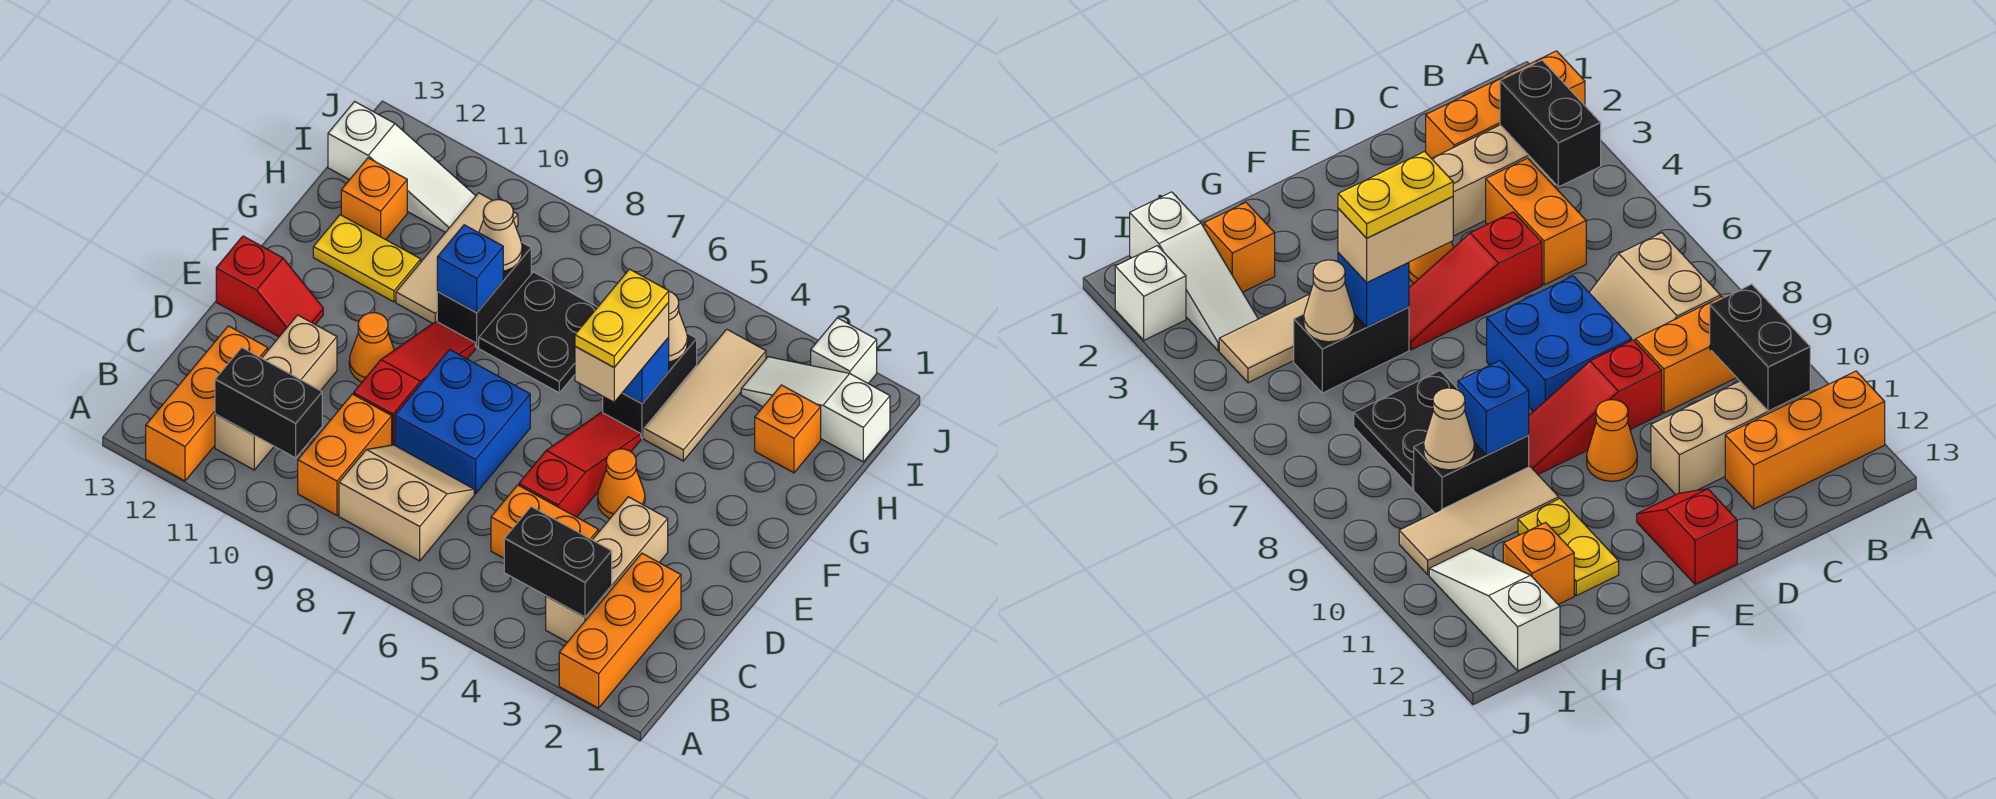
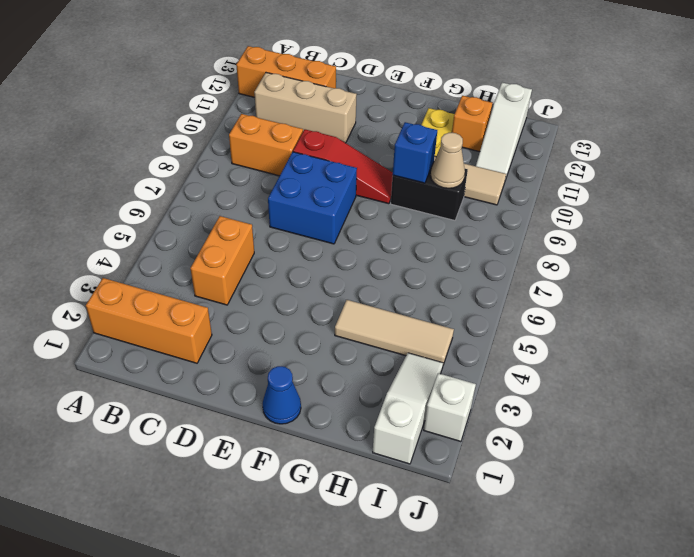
blue cone F1 level 1 -> none
none -> tan brick B3:D3 level 1
none -> tan slope B7:C8 level 1 top B
none -> red slope D5:F5 level 1 top D
none -> orange cone E4 level 1

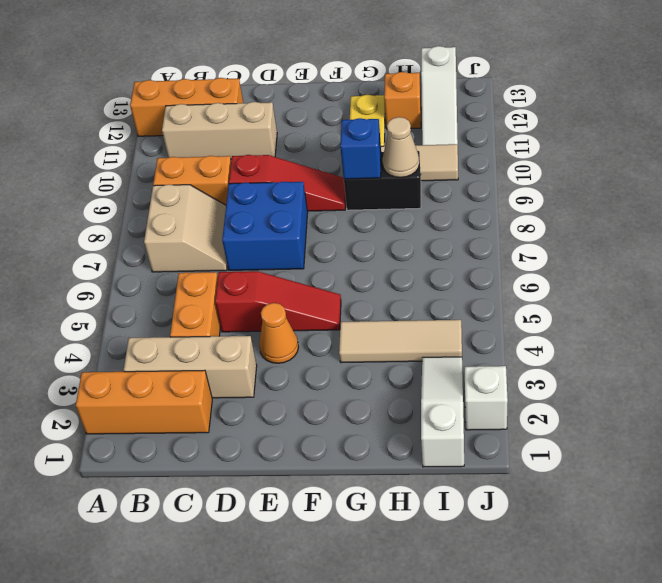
none -> orange cone E10 level 1
none -> red slope E12:E13 level 1 top 13
none -> black brick G5:H5 level 1
none -> black plate G7:H8 level 1

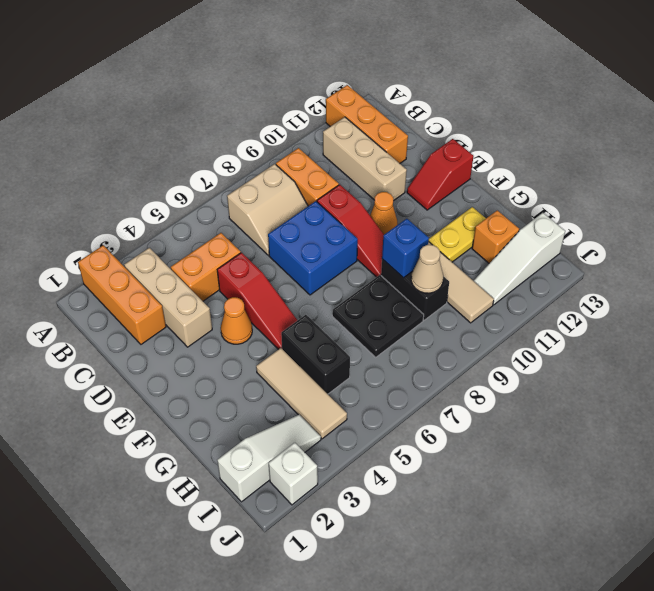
none -> orange brick H2 level 1
none -> black brick B3:B4 level 2
none -> black brick B10:B11 level 2
none -> blue brick G5 level 2

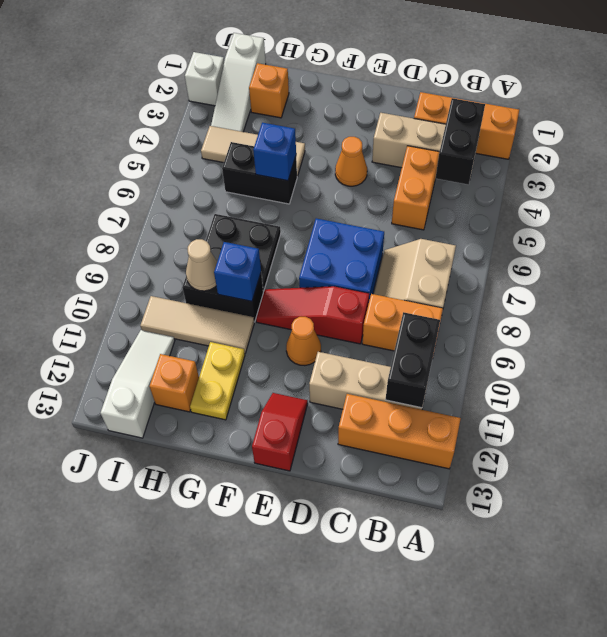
none -> red slope D5:F5 level 1 top D
none -> tan cone H5 level 2
none -> tan brick F5:G5 level 3
none -> yellow plate F5:G5 level 4

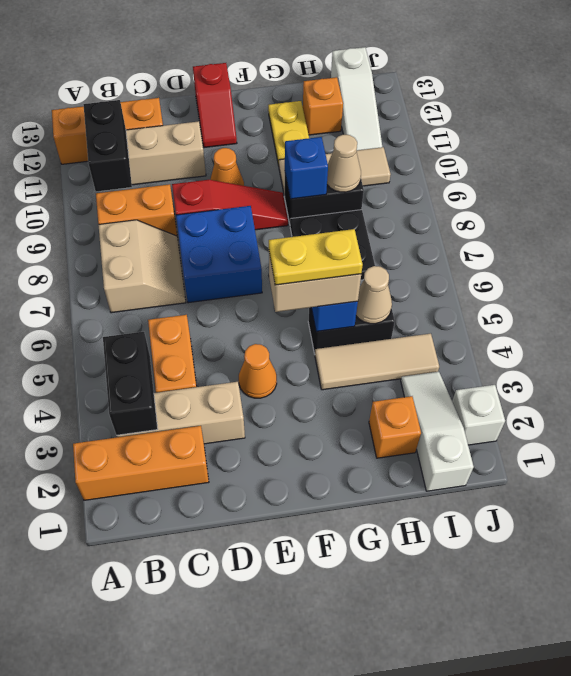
none -> red slope D5:F5 level 1 top D

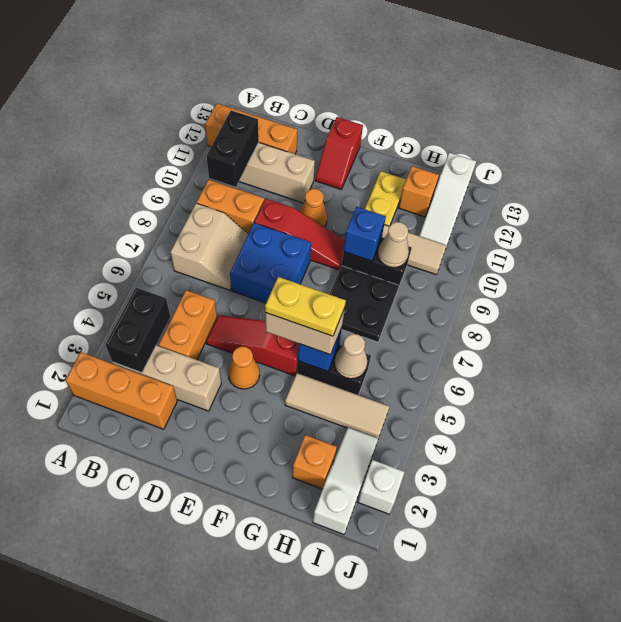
red slope D5:F5 level 1 top F -> red slope D5:F5 level 1 top D

